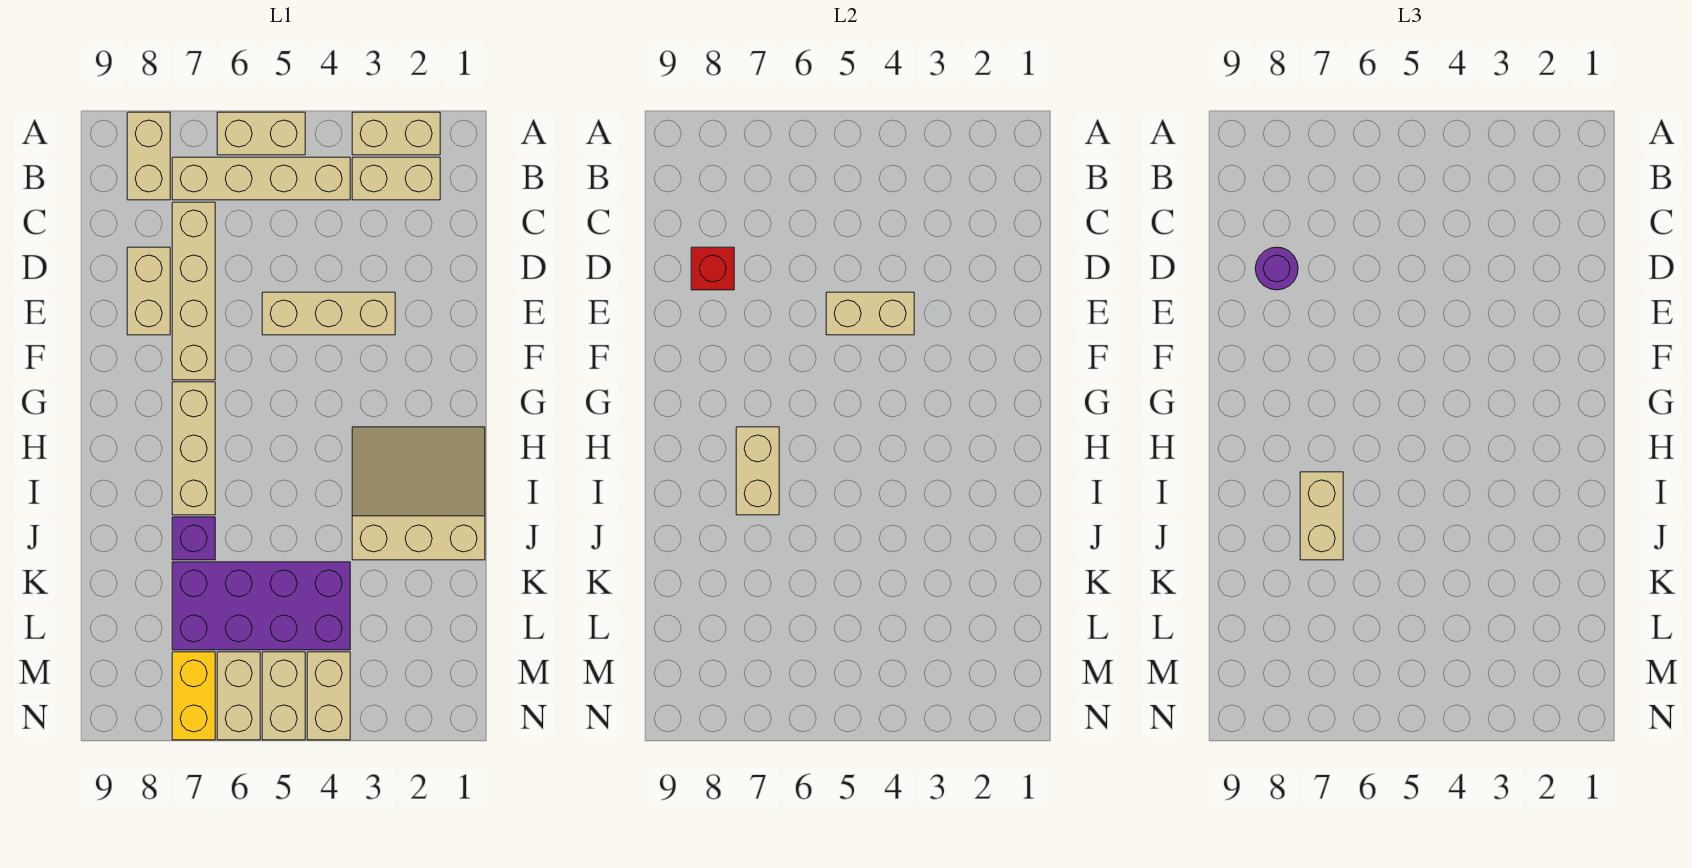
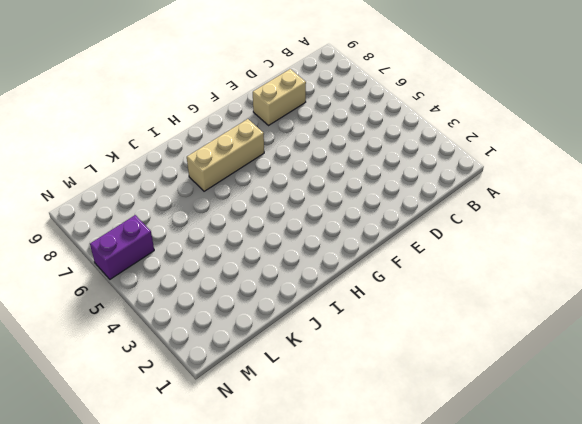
purple brick M6:N6 level 1 -> tan brick M6:N6 level 1
none -> tan brick A2:A3 level 1
none -> tan brick A5:A6 level 1
none -> tan brick A8:B8 level 1

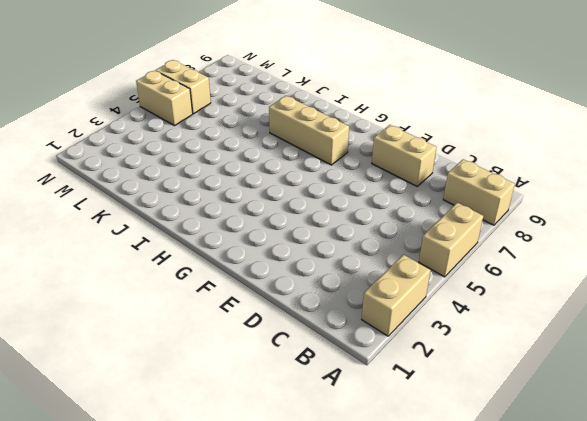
none -> tan brick B2:B3 level 1
none -> tan brick B4:B7 level 1
none -> tan brick C7:F7 level 1

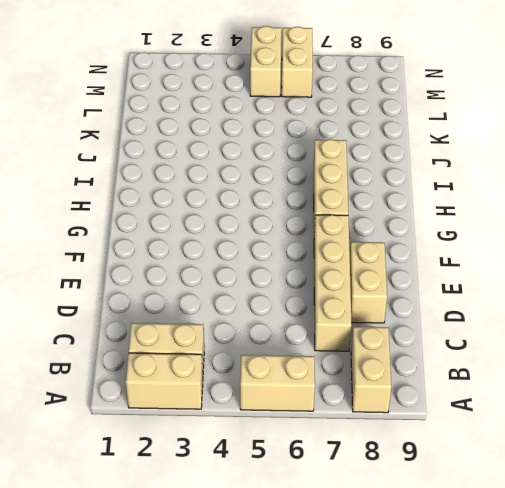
none -> tan brick B4:B7 level 1
none -> tan brick E3:E5 level 1
none -> tan slope H1:J3 level 1 top J

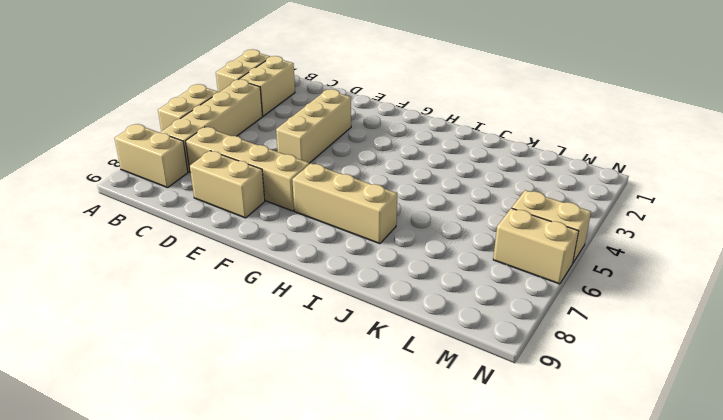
none -> tan slope H1:J3 level 1 top J
none -> purple brick J7 level 1
none -> purple brick K4:L7 level 1

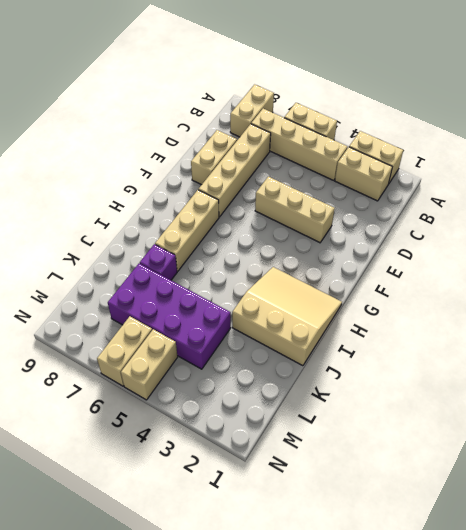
none -> tan brick M4:N4 level 1
none -> yellow brick M7:N7 level 1
none -> red brick D8 level 2

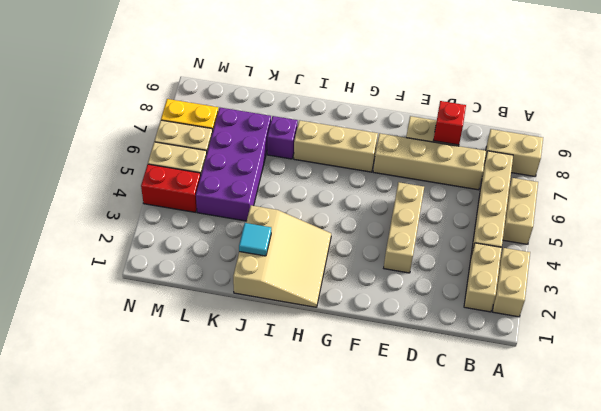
cyan tile J2 level 2 -> none
red brick M4:N4 level 1 -> tan brick M4:N4 level 1
none -> tan brick E4:E5 level 2
none -> tan brick H7:I7 level 2
none -> purple round brick D8 level 3

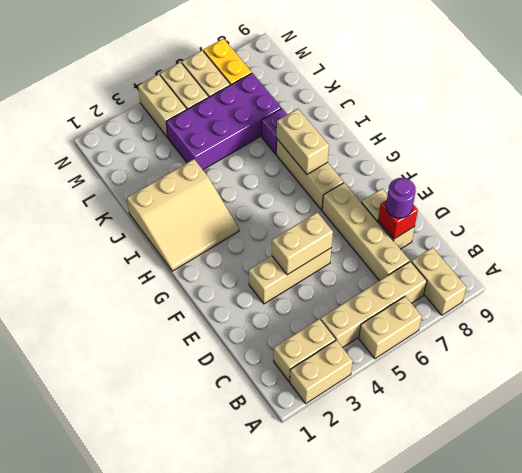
none -> tan brick I7:J7 level 3

